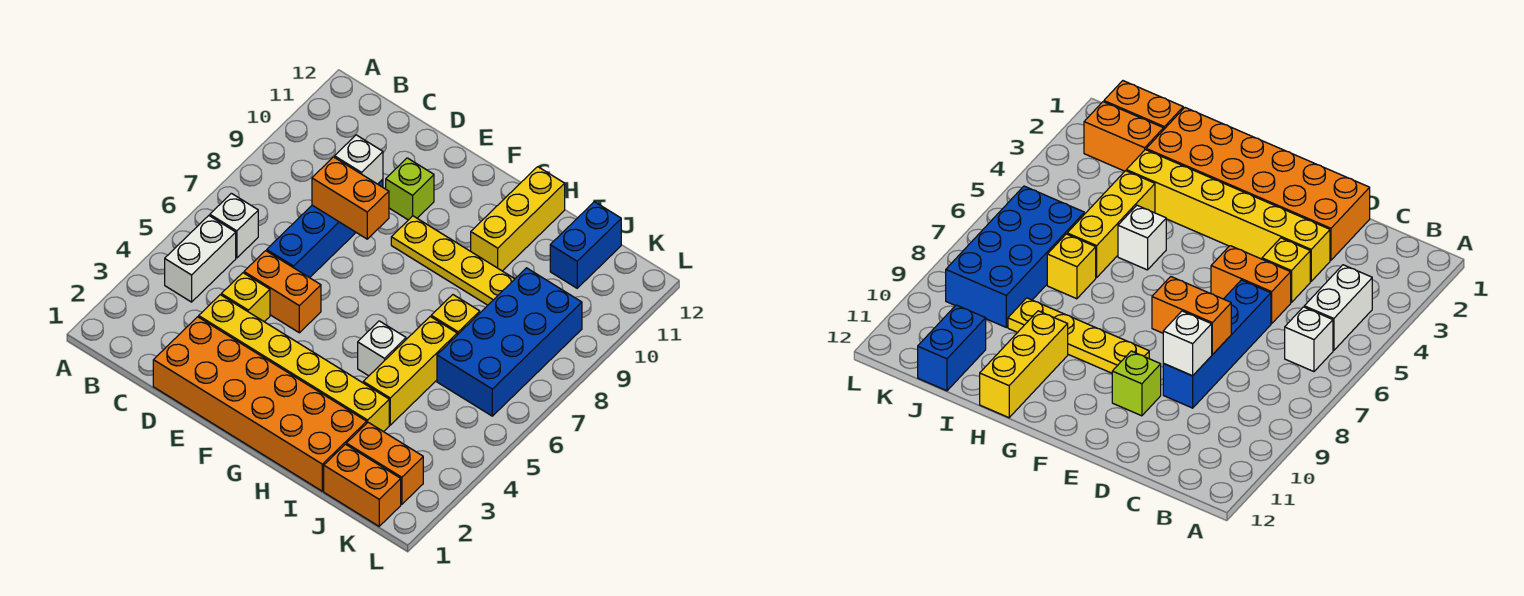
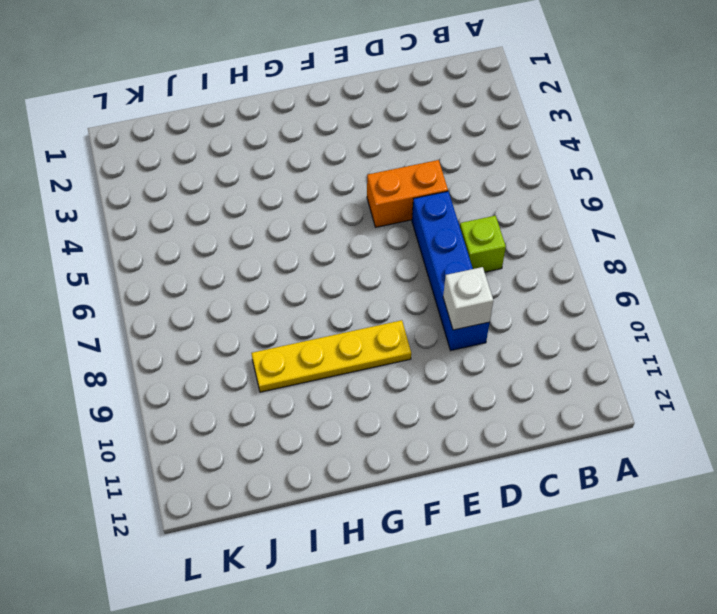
lime brick C7 level 1 -> lime brick E10 level 1
none -> white brick B4:B5 level 1
none -> white brick B6 level 1
none -> orange brick D1:I2 level 1

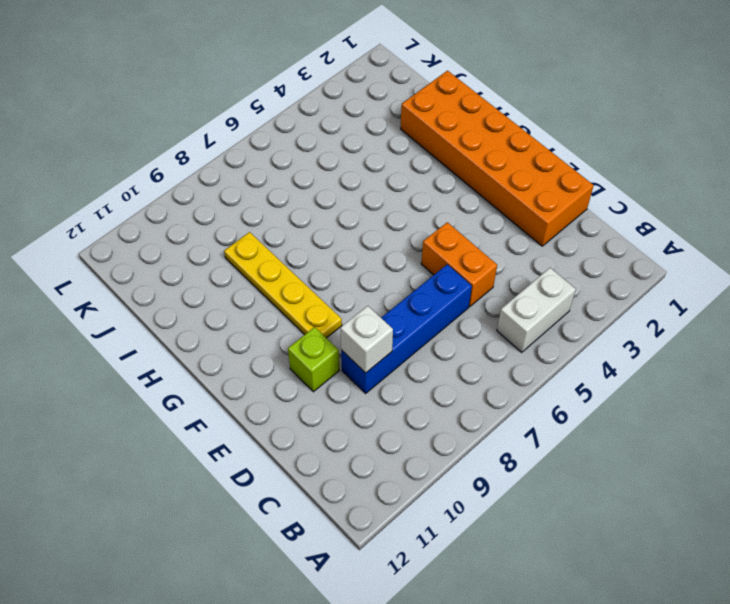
none -> white brick B6 level 1
none -> yellow brick D3:I3 level 1
none -> yellow brick D4 level 1

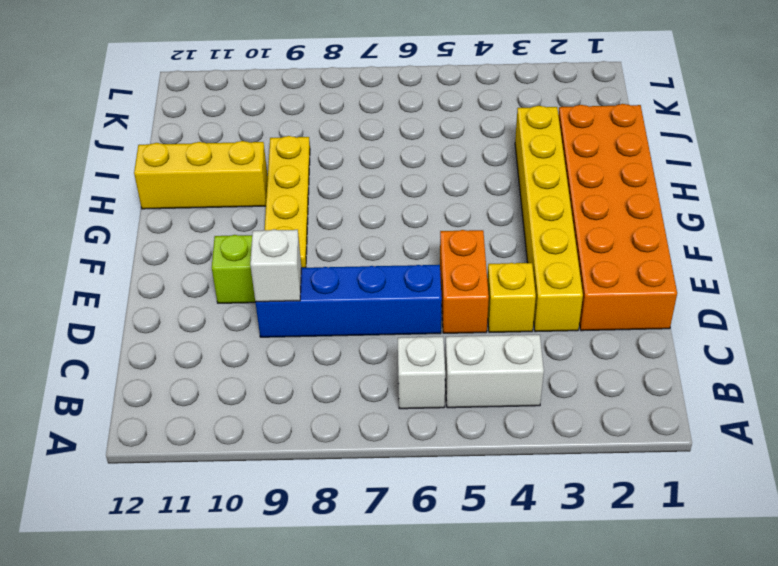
none -> white brick H5 level 1
none -> yellow brick I4:I6 level 1
none -> yellow brick I7 level 1

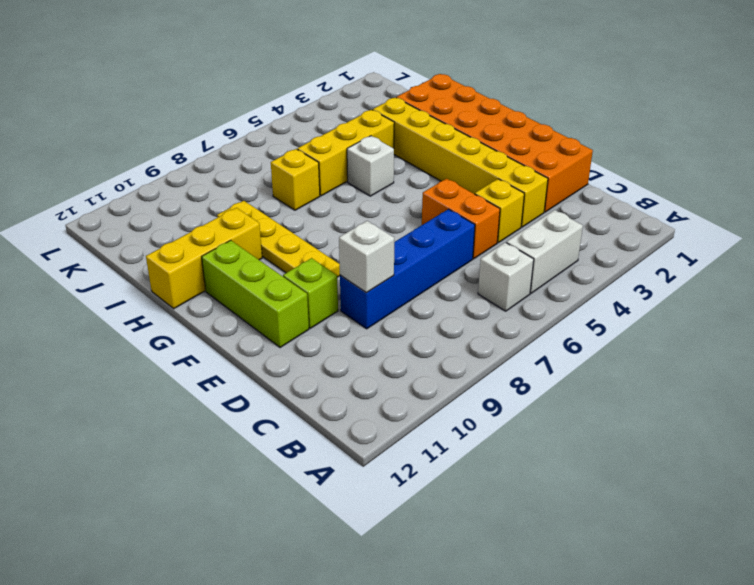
lime brick E11:G11 level 1 -> none
none -> orange brick J1:K1 level 1
none -> orange brick J2:K2 level 1
none -> blue brick J6:K9 level 1

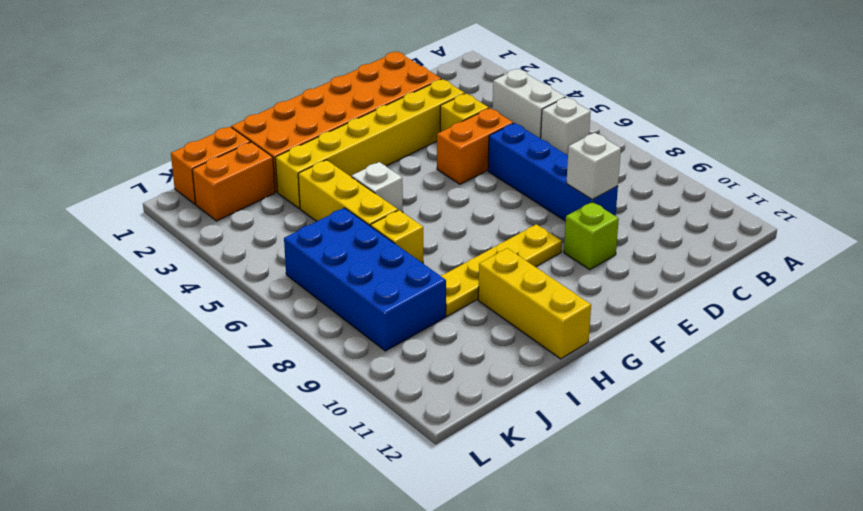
none -> blue brick J11:J12 level 1
none -> orange brick D8:E8 level 2

